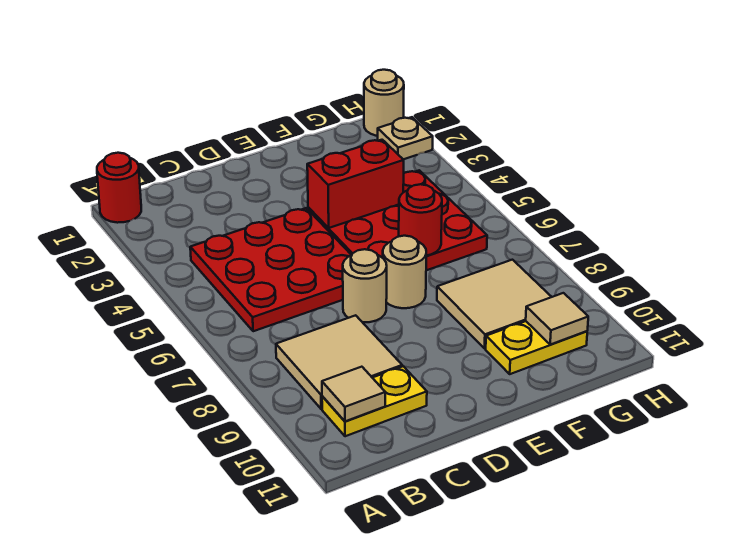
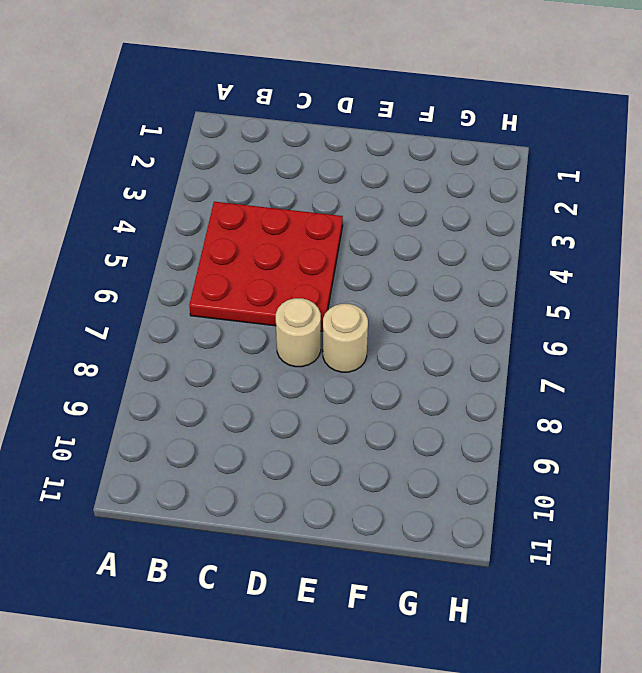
none -> red round brick A1 level 1
none -> tan tile B8:C9 level 1
none -> yellow plate B10:C10 level 1

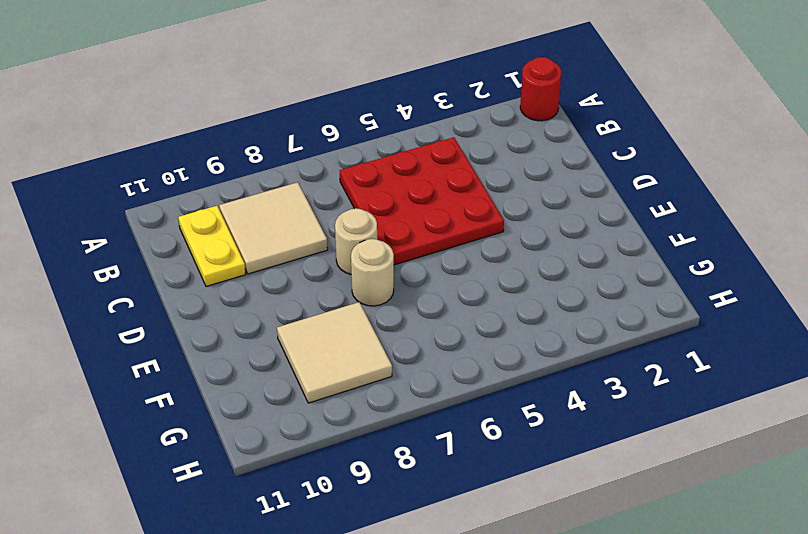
none -> red plate E4:G6 level 1
none -> yellow plate F10:G10 level 1
none -> tan round brick H1 level 1

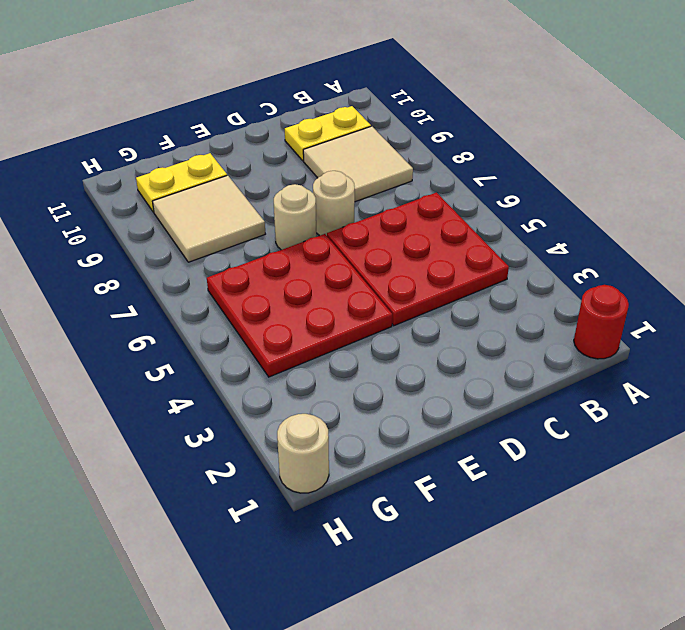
none -> tan plate H2 level 1
none -> tan tile B10 level 2
none -> red brick E4:F4 level 2

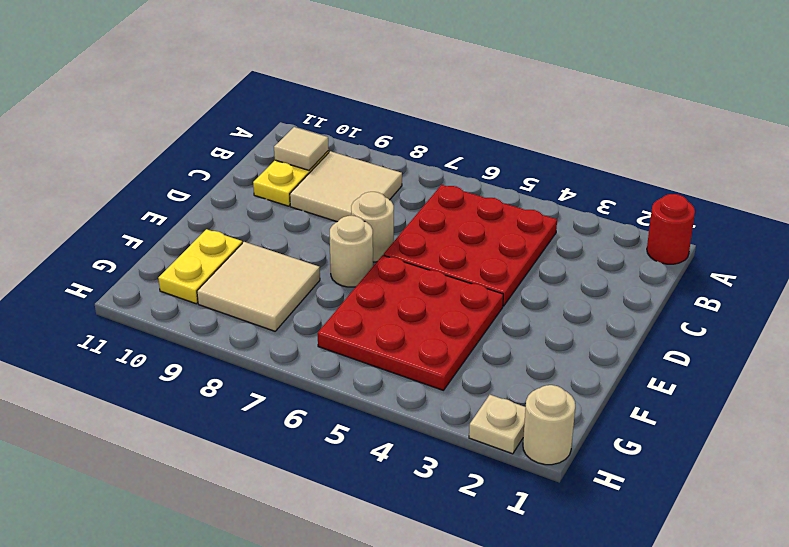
none -> red brick E4:F4 level 2
none -> red round brick F6 level 2
none -> tan tile G10 level 2

